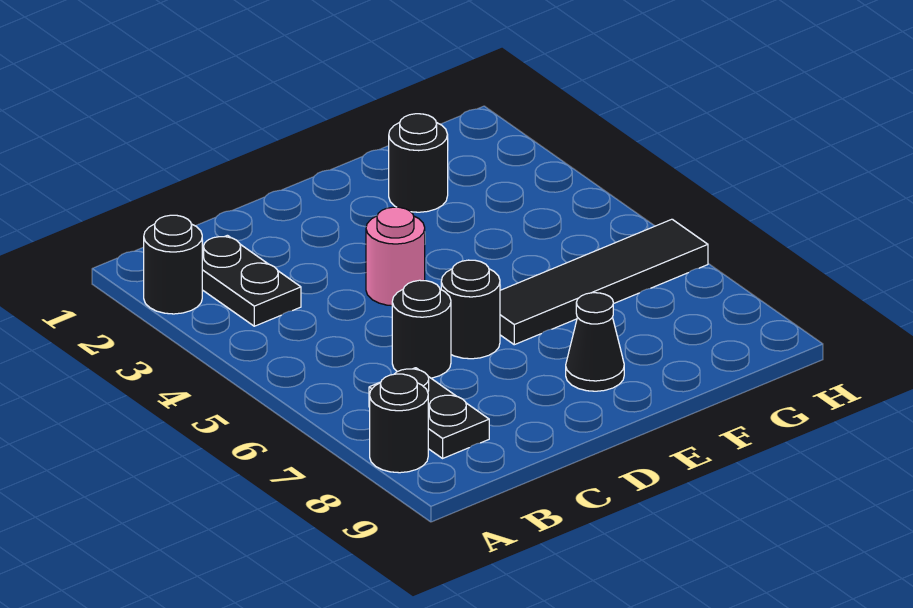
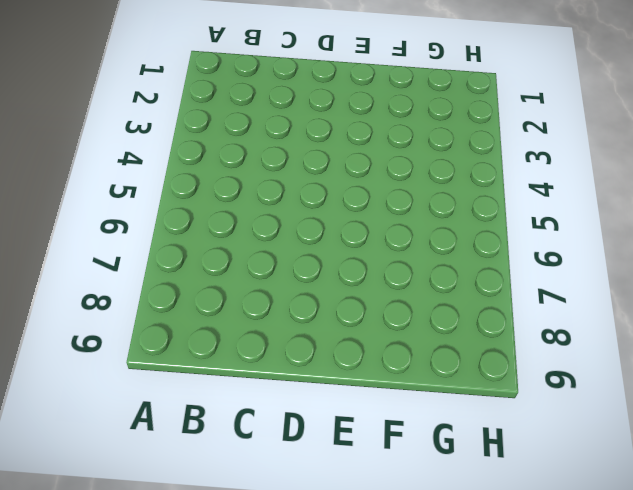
none -> black round brick A2 level 1
none -> black round brick A8 level 1

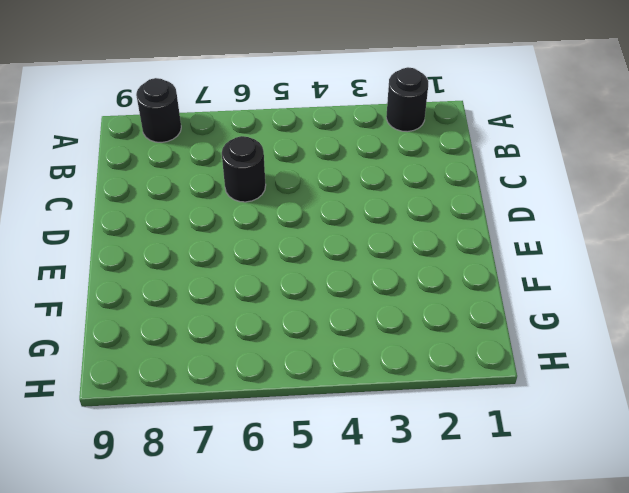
none -> black plate B2:B3 level 1
none -> black plate B7:B8 level 1

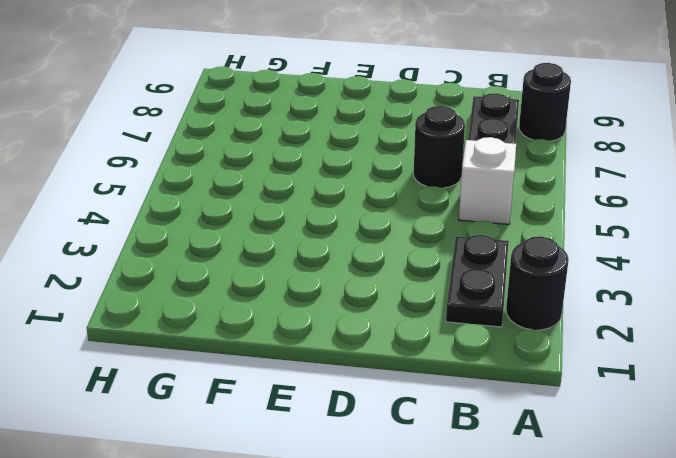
white brick B5 level 1 -> none
none -> pink round brick D4 level 1
none -> black round brick D6 level 1

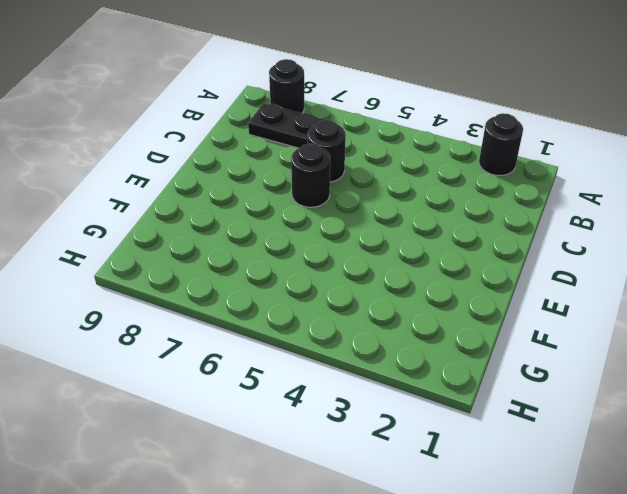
none -> black plate B2:B3 level 1
none -> pink round brick D4 level 1

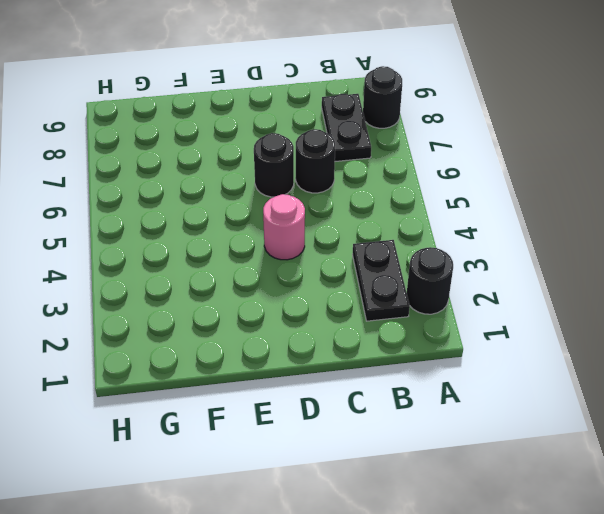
none -> black tile E6:H6 level 1
none -> black cone E8 level 1

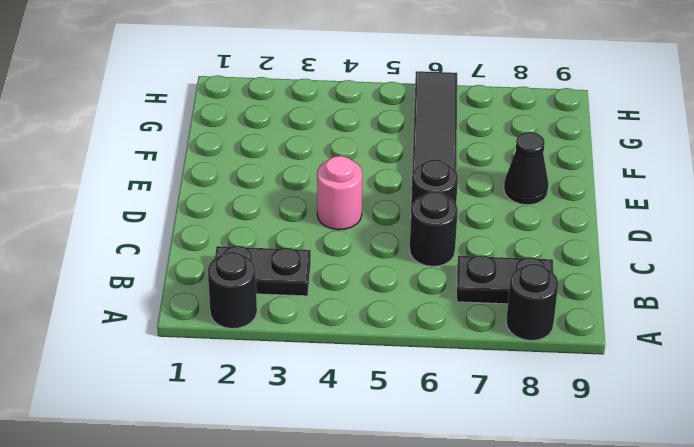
none -> black round brick F2 level 1

